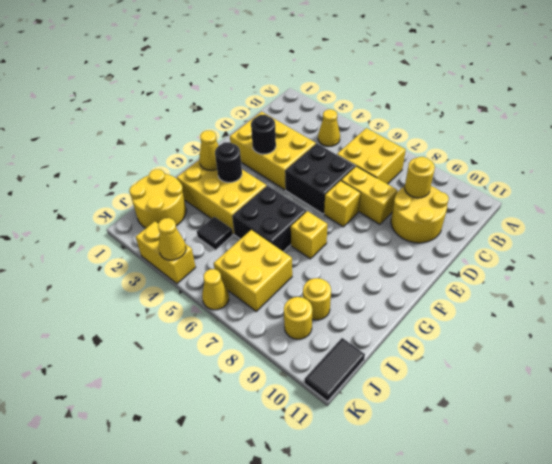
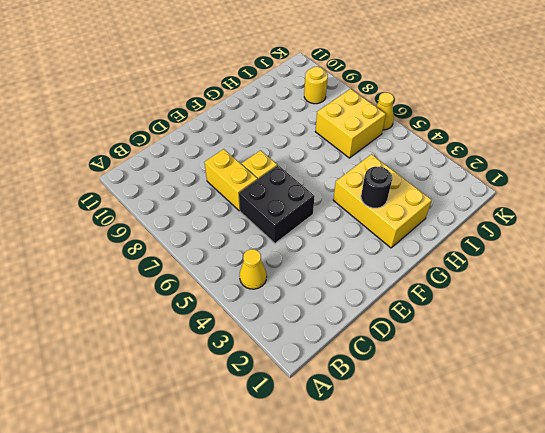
none -> yellow brick B6:C7 level 1
none -> yellow round brick C9:D10 level 1
none -> yellow brick D2:E4 level 1

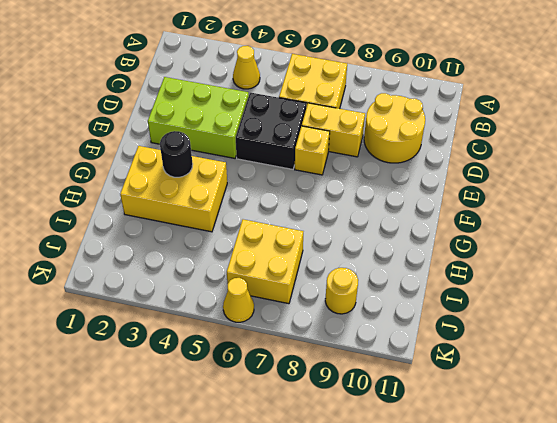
lime brick D2:E4 level 1 -> yellow brick D2:E4 level 1
none -> black brick G5:H6 level 1
none -> yellow brick G7 level 1
none -> yellow round brick I1:J2 level 1

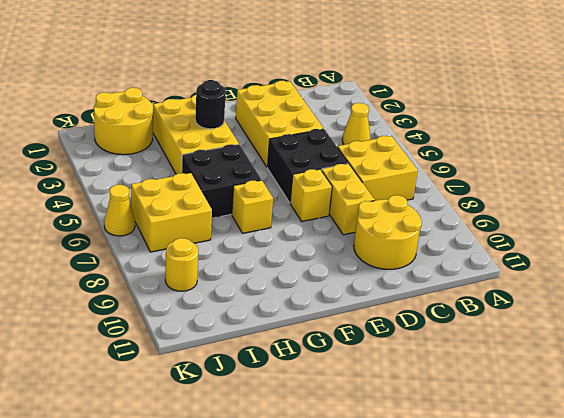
none -> black tile I4 level 1
none -> yellow round brick I9 level 1
none -> black tile J11:K11 level 1

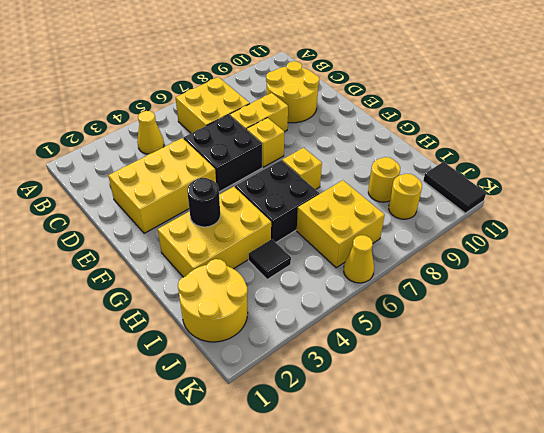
none -> yellow brick K3:K4 level 1
none -> yellow round brick C9 level 2
none -> black round brick E3 level 2

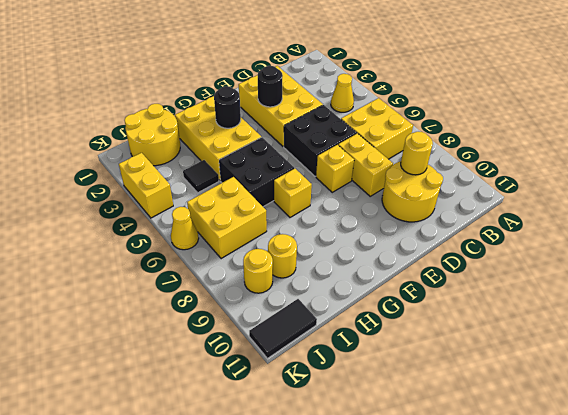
none -> yellow cone G2 level 2
none -> yellow cone K4 level 2

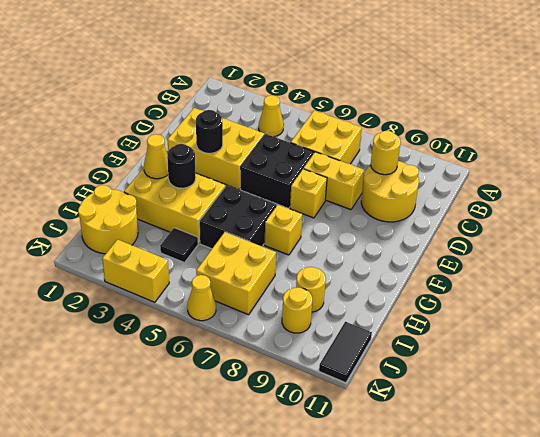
none -> yellow cone K4 level 2

